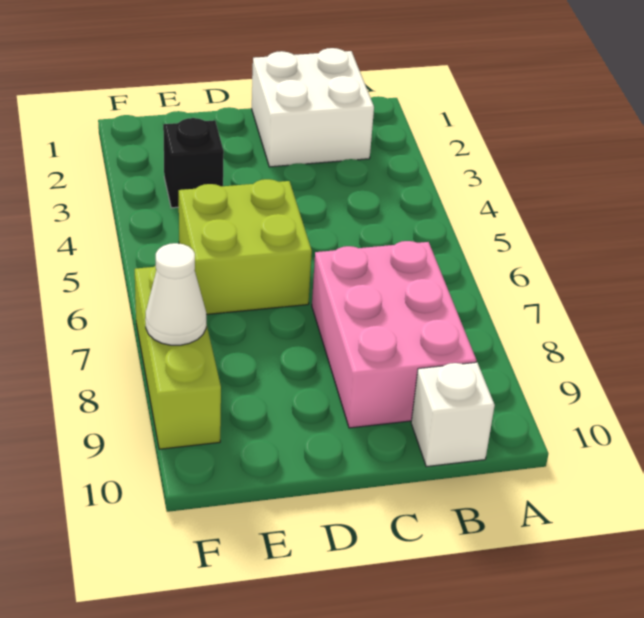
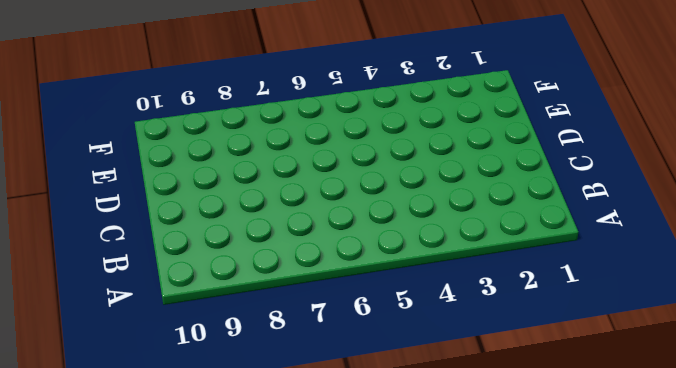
none -> white brick B1:C2 level 1
none -> pink brick B7:C9 level 1

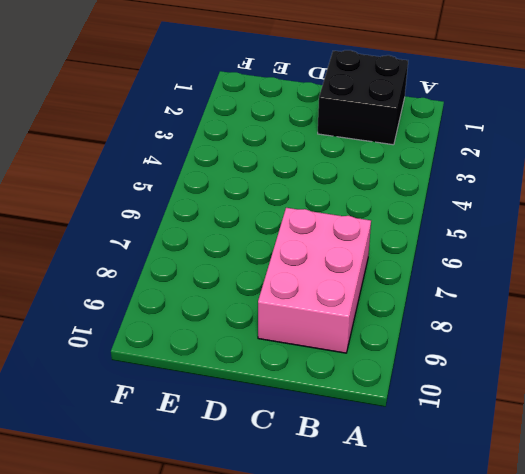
black brick B1:C2 level 1 -> white brick B1:C2 level 1
none -> white brick B10 level 1
none -> lime brick D5:E6 level 1

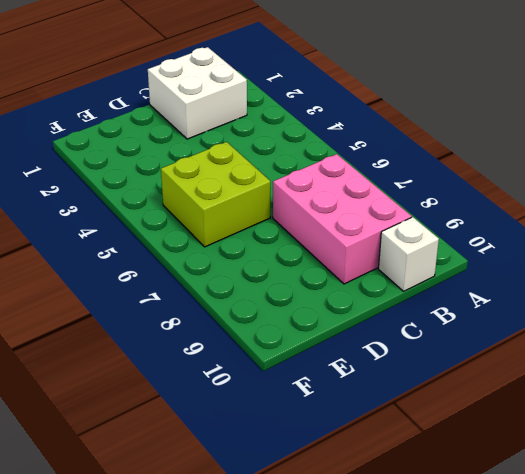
none -> black brick E3 level 1
none -> lime brick F7:F9 level 1

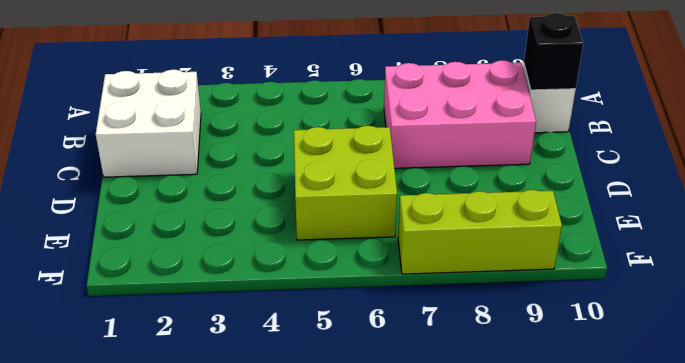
black brick B10 level 2 -> black brick E3 level 1
none -> white cone F8 level 2

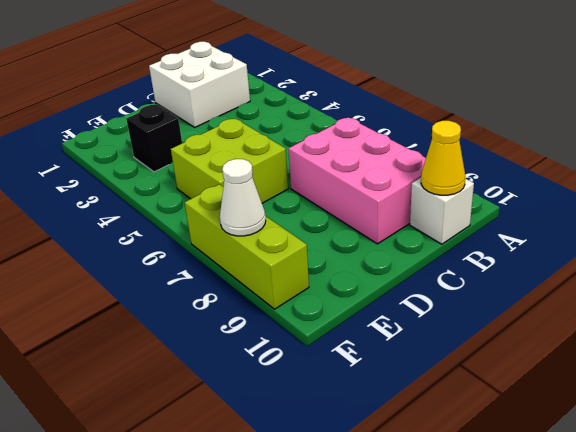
yellow cone B10 level 2 -> none

